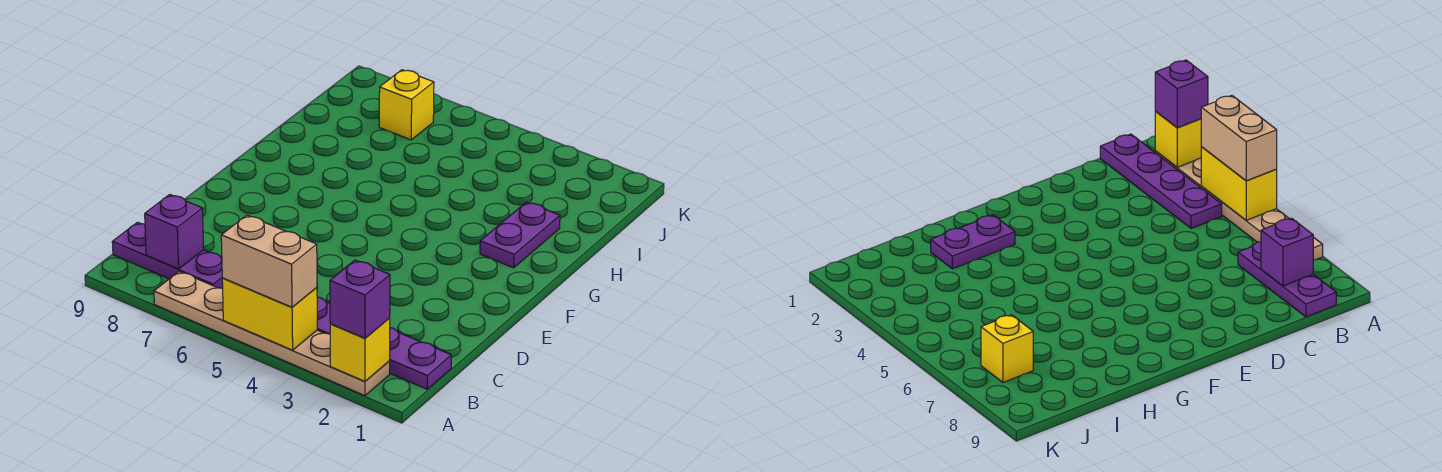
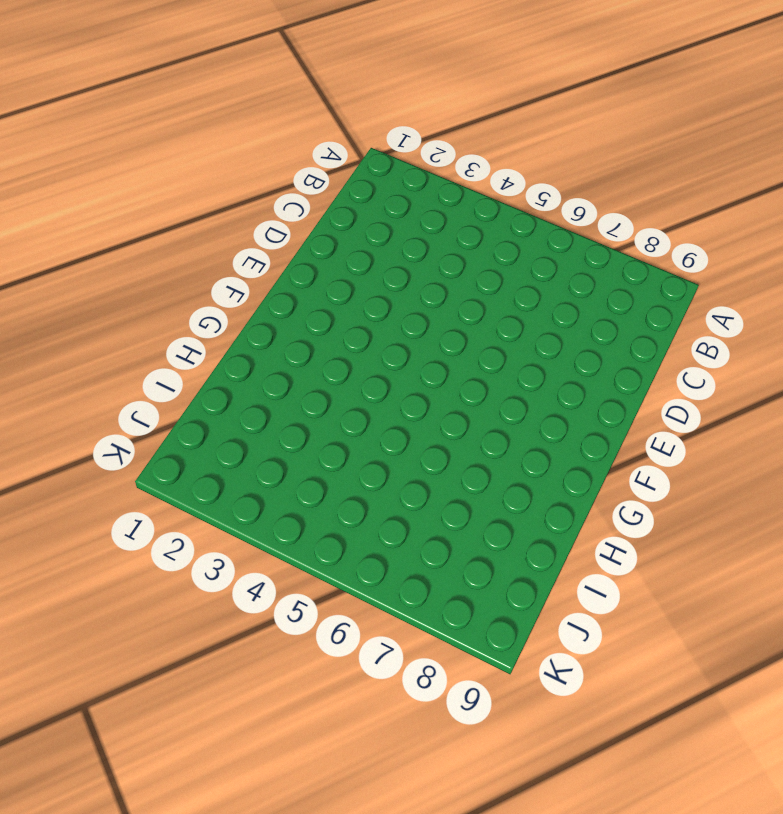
none -> tan plate A2:A7 level 1
none -> purple plate B1:B4 level 1

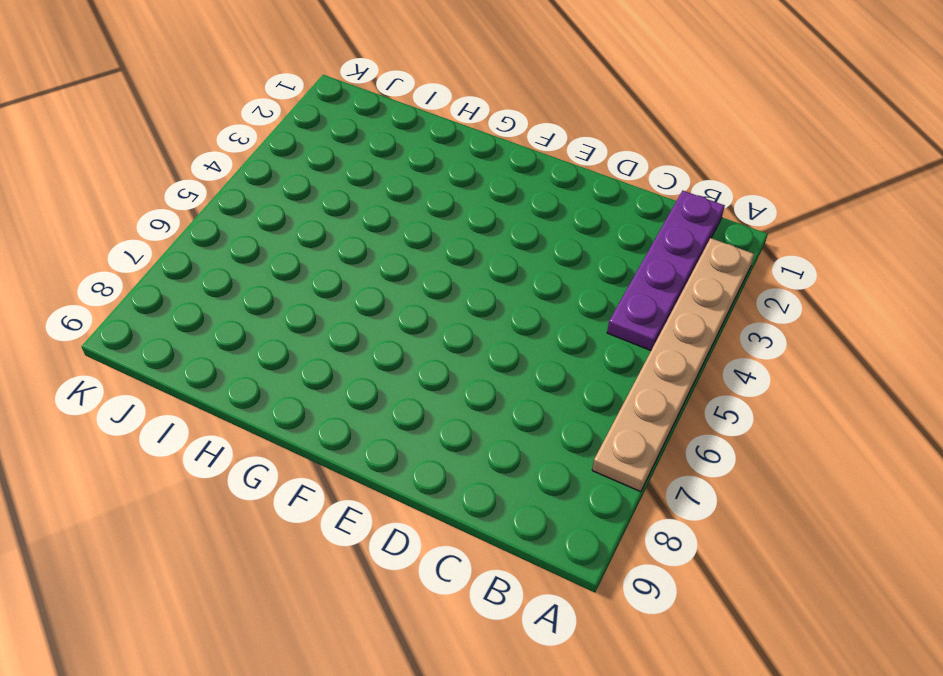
none -> purple plate B7:B9 level 1
none -> purple plate G2:H2 level 1

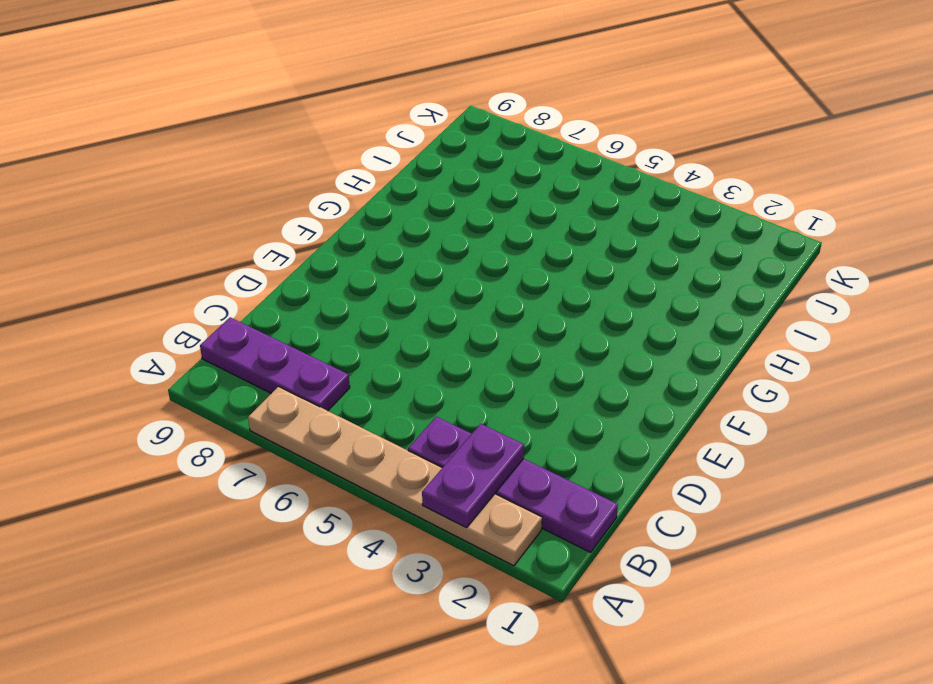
purple plate A3:B3 level 2 -> purple plate G2:H2 level 1
none -> yellow brick J7 level 1
none -> yellow brick A2 level 2

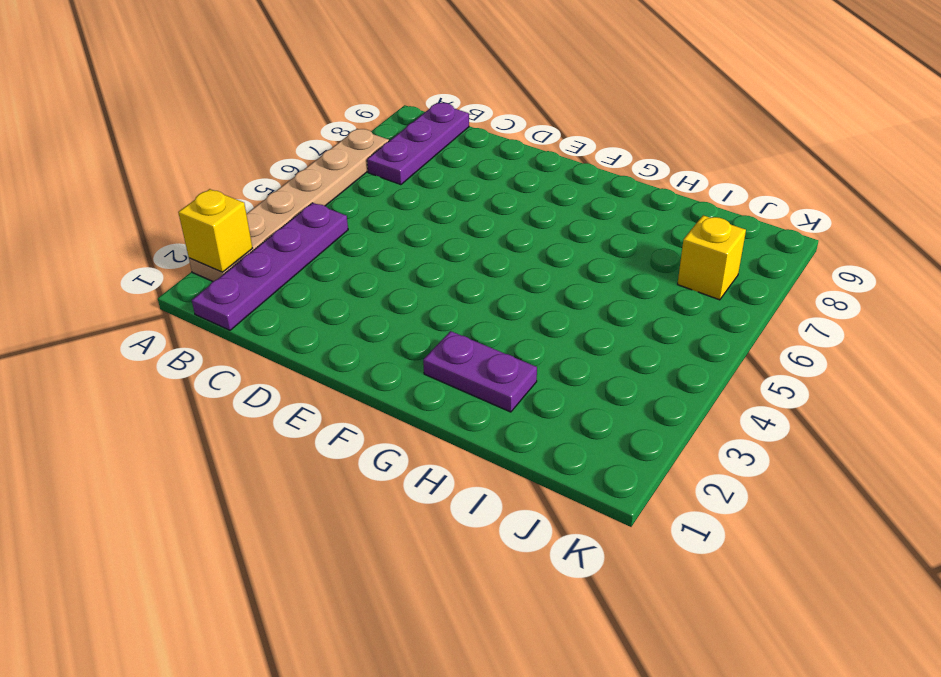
none -> yellow brick A4:A5 level 2
none -> purple brick B8 level 2

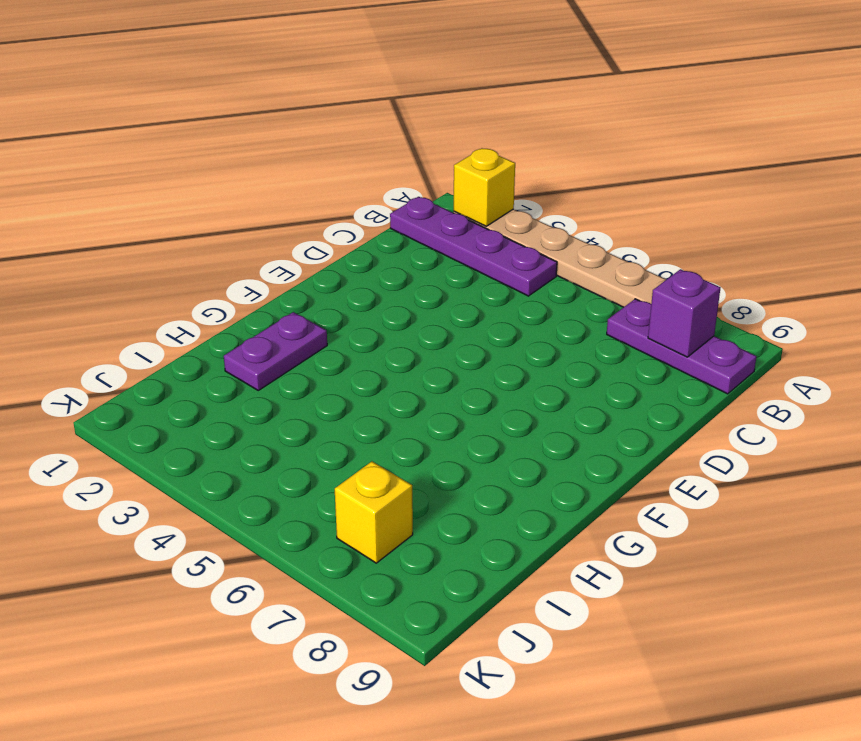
none -> yellow brick A4:A5 level 2
none -> purple brick A2 level 3

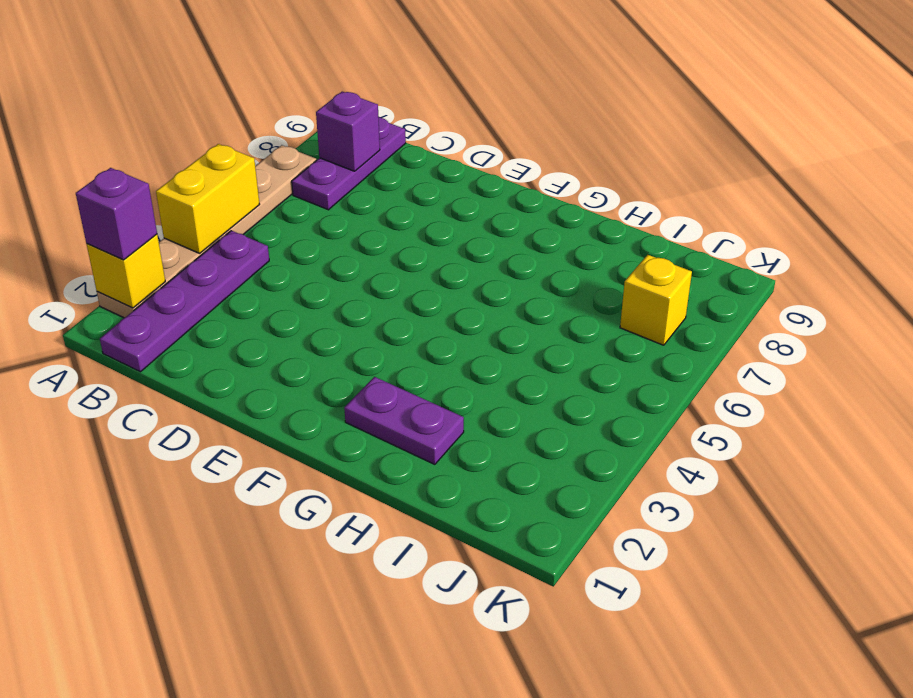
none -> tan brick A4:A5 level 3

